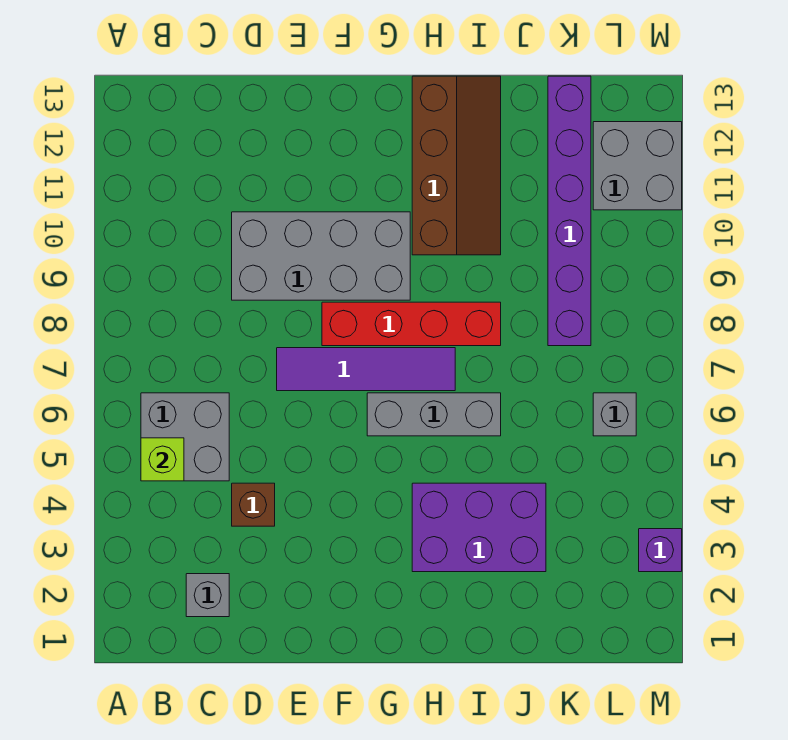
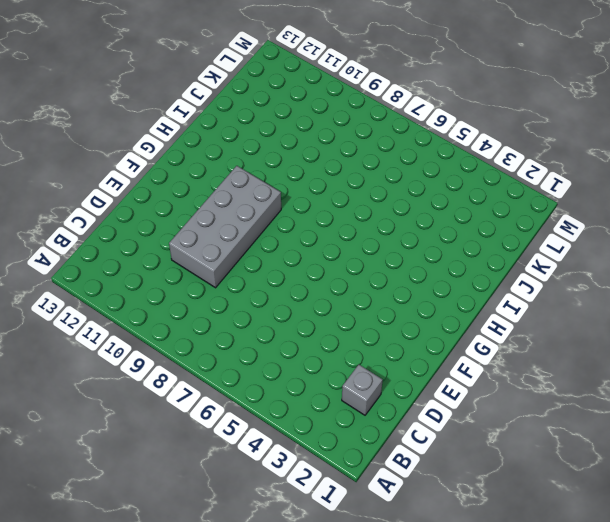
none -> grey brick B5:C6 level 1
none -> brown brick D4 level 1
none -> purple tile E7:H7 level 1

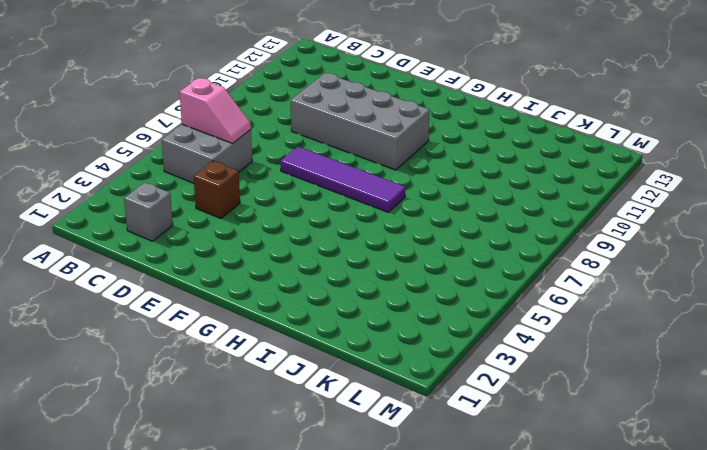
pink slope B6:C6 level 2 top B -> none
none -> red brick F8:I8 level 1
none -> grey brick G6:I6 level 1
none -> purple brick H3:J4 level 1

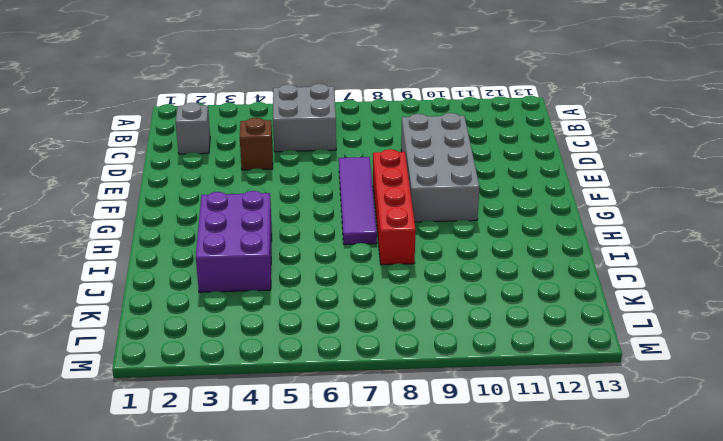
none -> grey brick G6:I6 level 1
none -> brown slope H10:I13 level 1 top H
none -> purple brick K8:K13 level 1

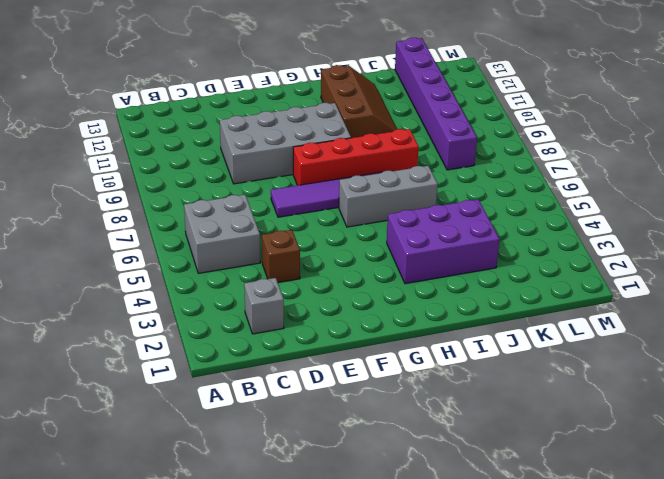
brown slope H10:I12 level 1 top H -> brown slope H10:I13 level 1 top H
none -> grey brick L6 level 1
none -> grey brick L11:M12 level 1
none -> purple brick M3 level 1

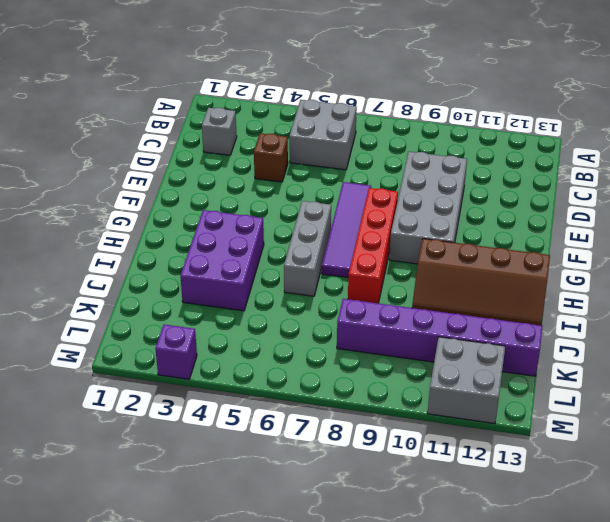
none -> grey brick L6 level 1
none -> lime brick B5 level 2

